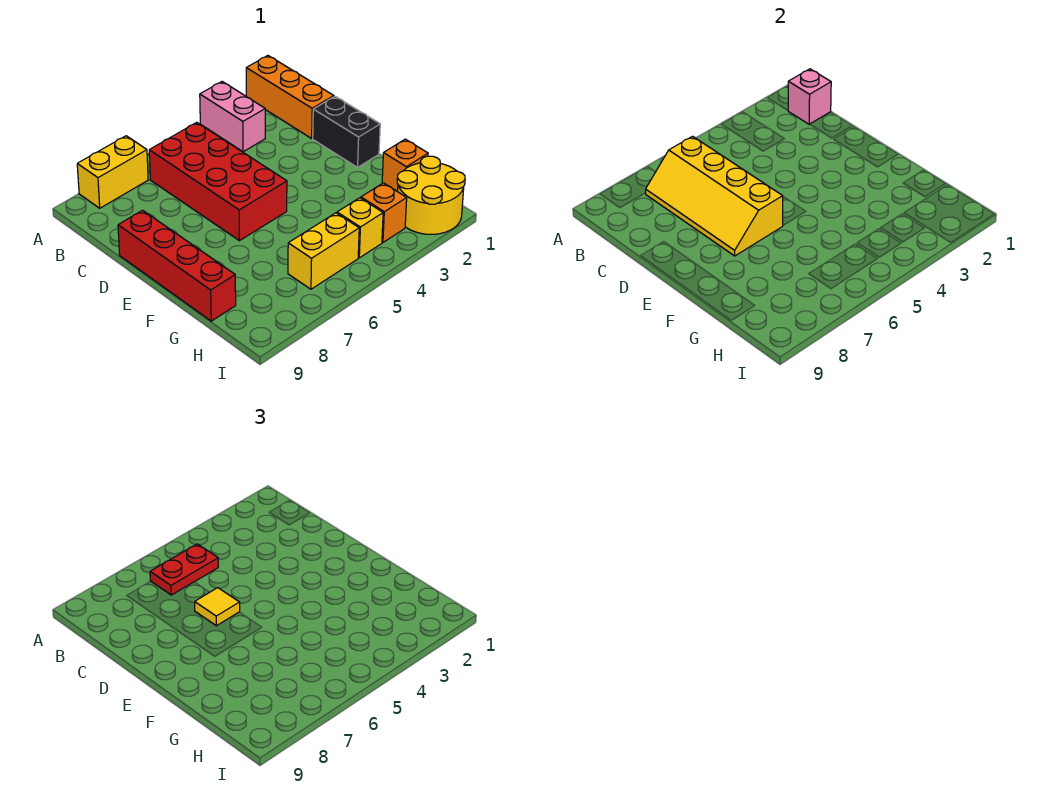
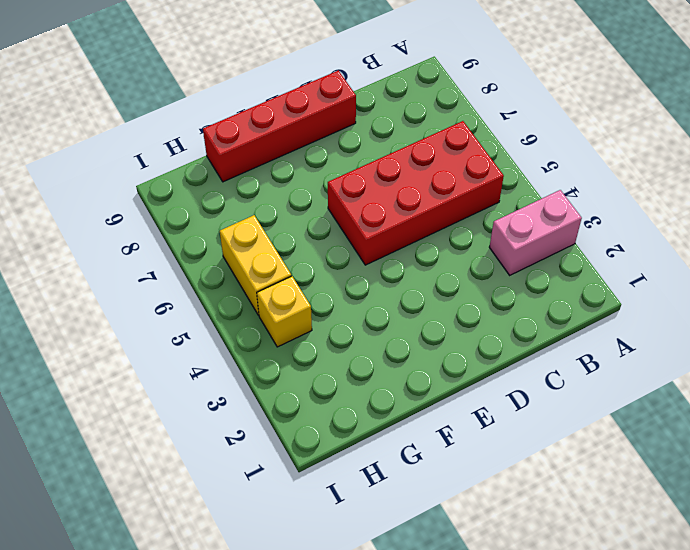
none -> orange brick A1:C1 level 1
none -> yellow brick A7:A8 level 1
none -> black brick D1:E1 level 1

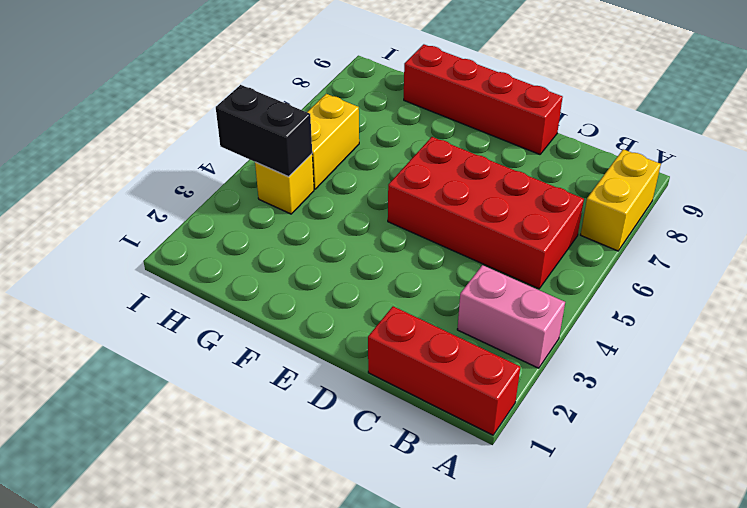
red brick A1:C1 level 1 -> orange brick A1:C1 level 1
black brick H4:I4 level 2 -> black brick D1:E1 level 1
none -> orange brick G1 level 1
none -> yellow round brick H1:I2 level 1
none -> orange brick H3 level 1

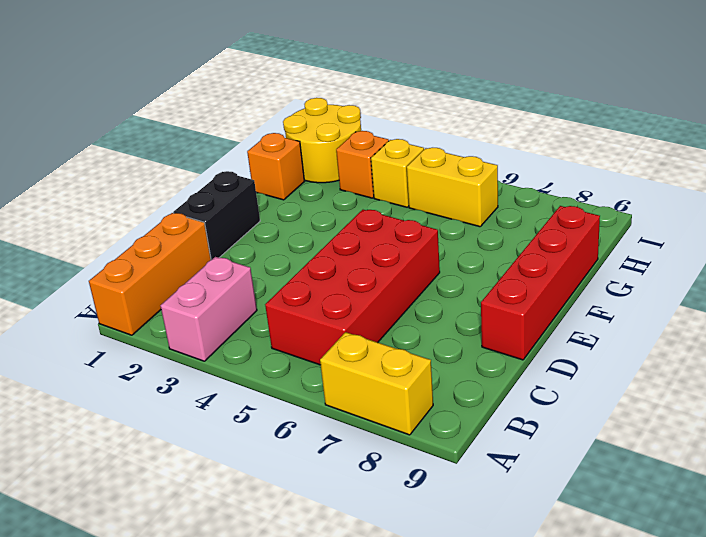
none -> pink brick B1 level 2
none -> yellow slope B6:E7 level 2 top 6
none -> red plate B5:B6 level 3

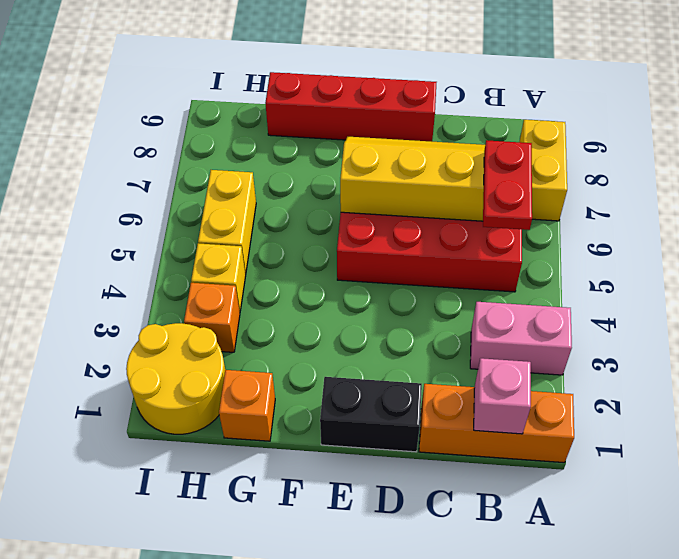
none -> yellow tile D6 level 3

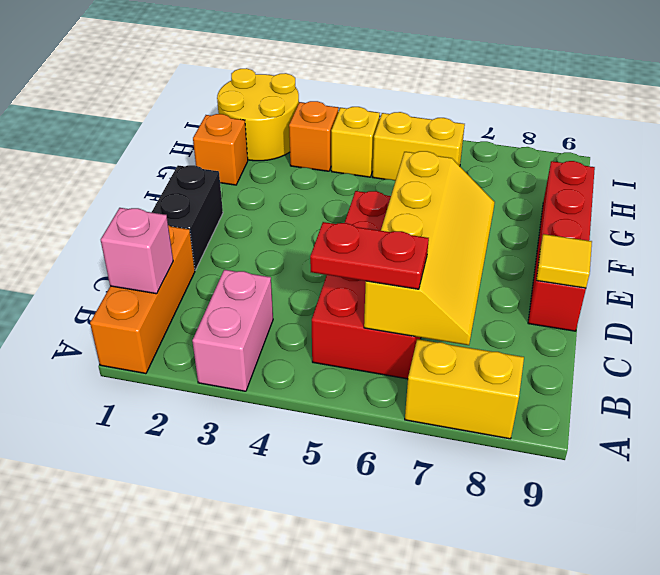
yellow tile D9 level 2 -> yellow tile D6 level 3

